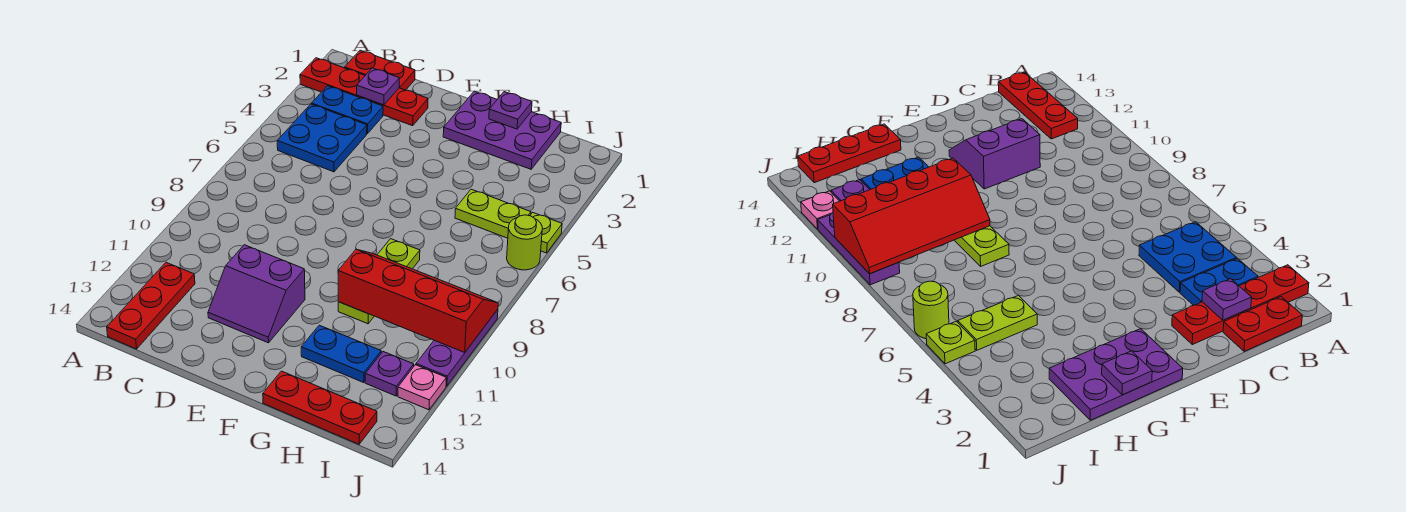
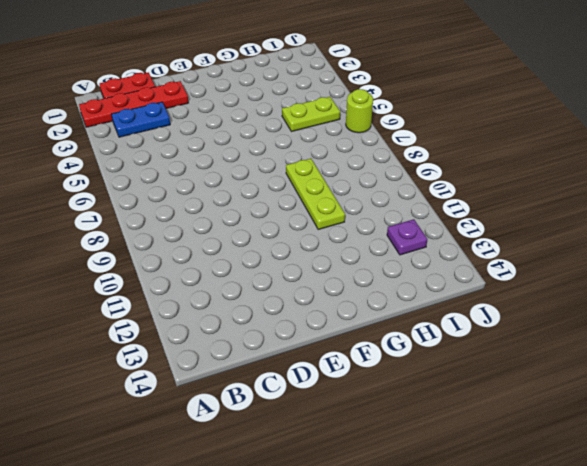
none -> blue plate B4:C5 level 1
none -> red plate B12:B14 level 1
none -> purple slope D11:E12 level 1 top 11

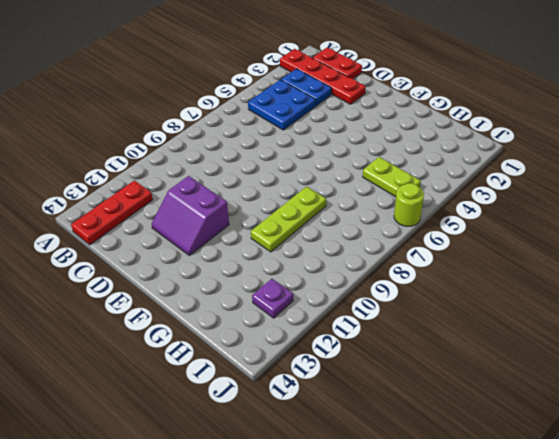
none -> purple plate F1:H2 level 1
none -> blue plate G12:H12 level 1
none -> red plate G14:I14 level 1

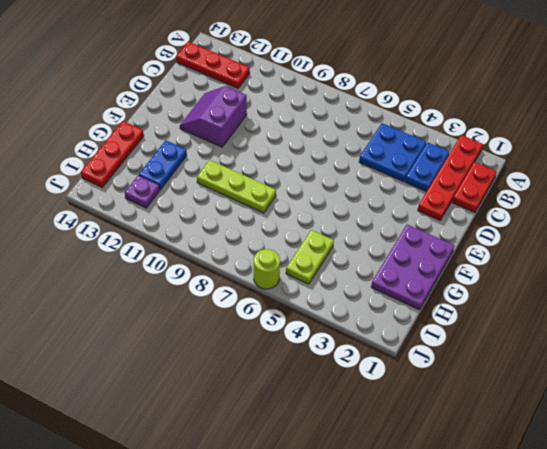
none -> lime plate J5 level 1
none -> purple plate J9:J11 level 1
none -> pink plate J12 level 1

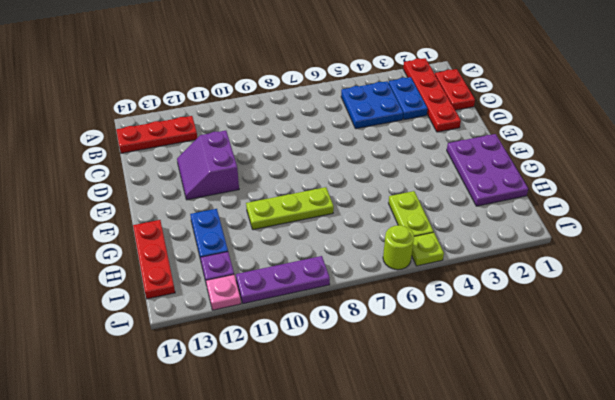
none -> purple plate C2 level 2
none -> purple plate G1 level 2
none -> red slope G9:J10 level 2 top 10

